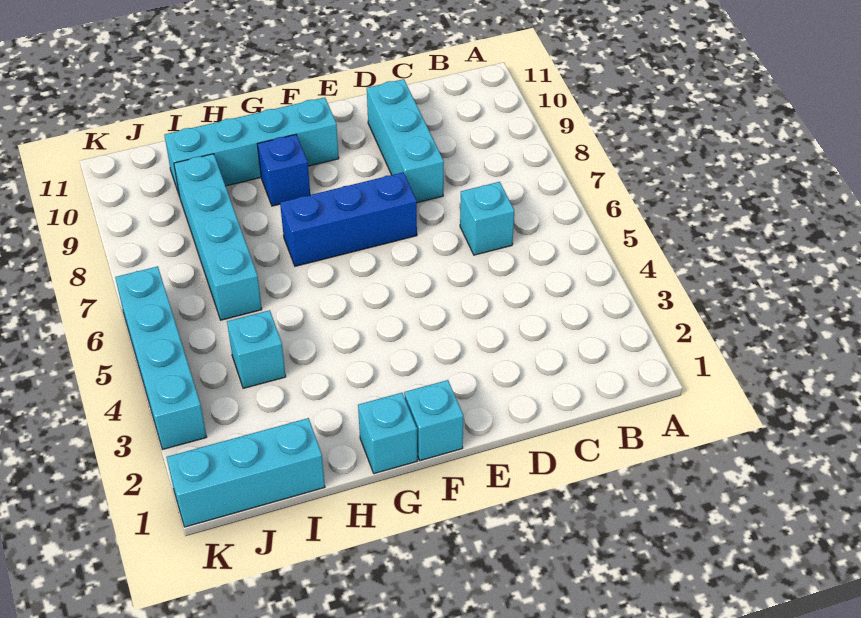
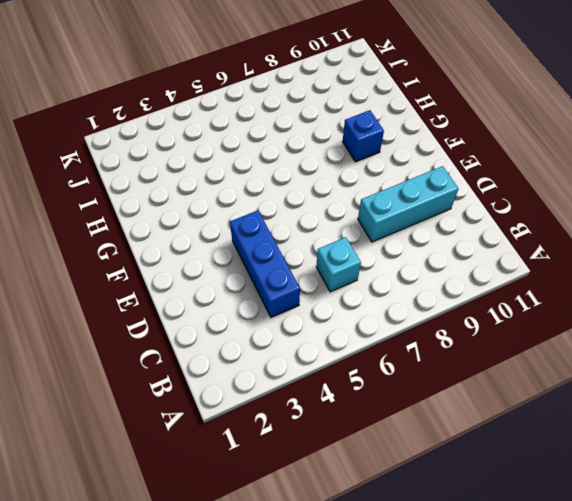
blue brick C4:E4 level 1 -> blue brick E7:G7 level 1
none -> cyan brick F1 level 1
none -> cyan brick F10:I10 level 1

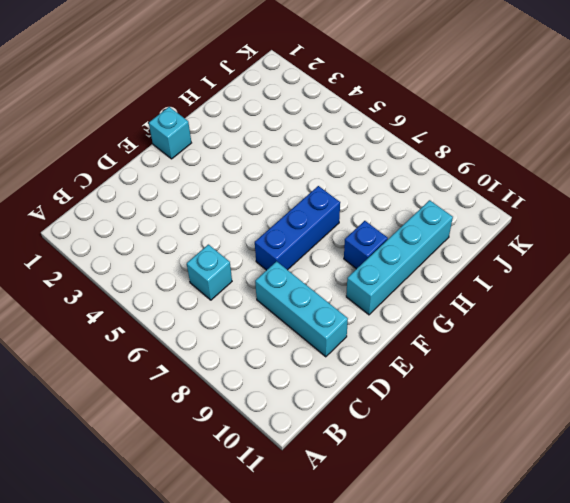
none -> cyan brick G1 level 1
none -> cyan brick I1:K1 level 1

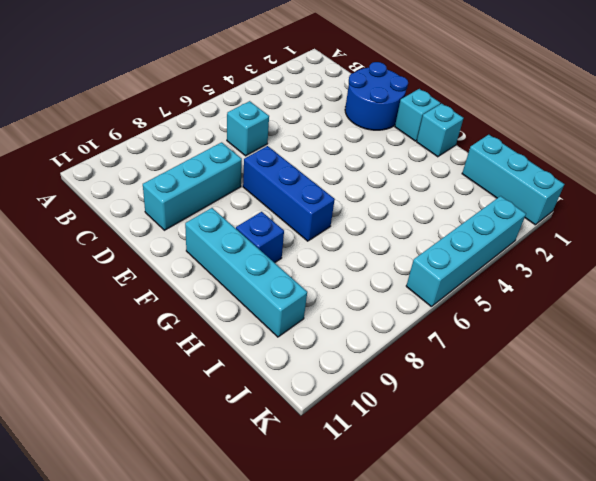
blue round brick D1:E2 level 1 -> none
none -> cyan brick I4 level 1
none -> cyan brick I6:I9 level 1

